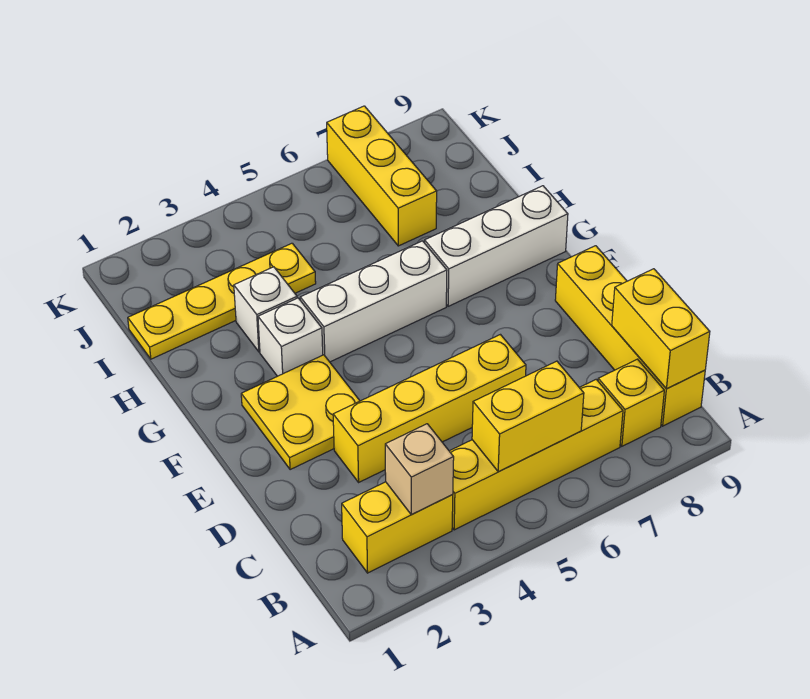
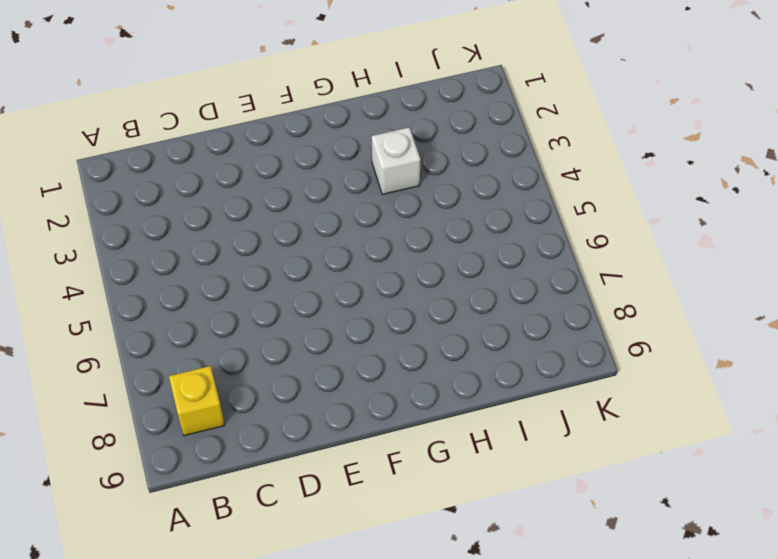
none -> yellow brick B2:B3 level 1
none -> yellow brick B4:B7 level 1
none -> yellow brick B9:E9 level 1

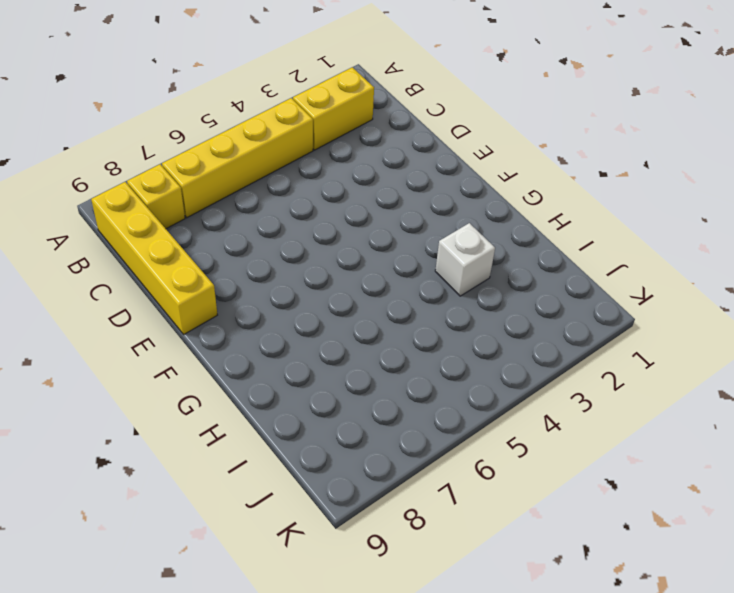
none -> yellow brick D3:D6 level 1
none -> yellow plate E2:F3 level 1
none -> white brick G3 level 1

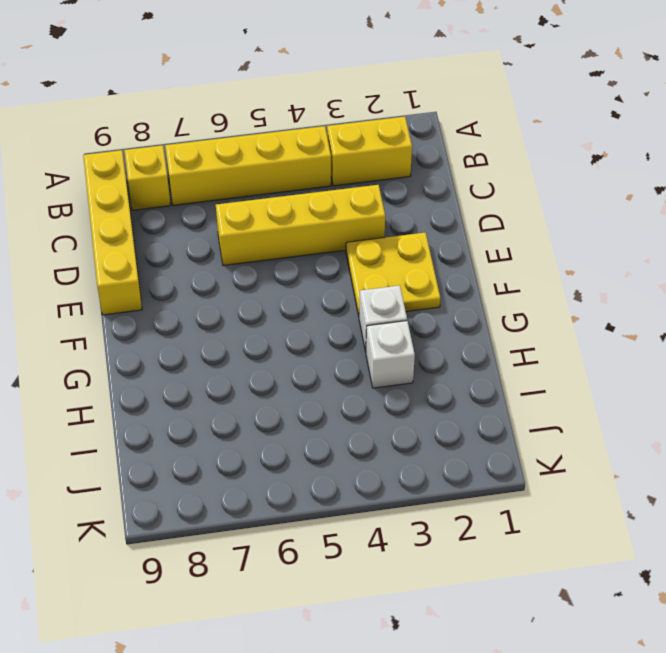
none -> white brick G4:G6 level 1
none -> white brick G7:G9 level 1
none -> yellow plate I1:I4 level 1

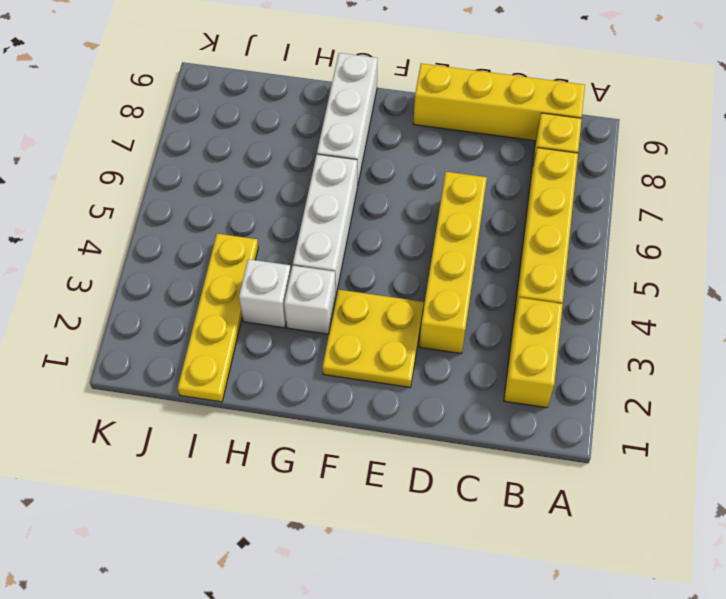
none -> yellow brick I7:K7 level 1
none -> tan brick B3 level 2
none -> yellow brick B5:B6 level 2

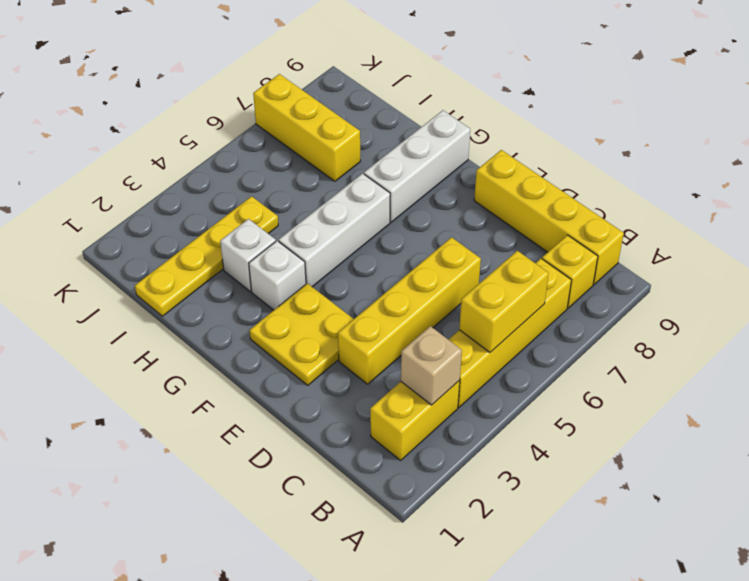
none -> yellow brick B9:C9 level 2

